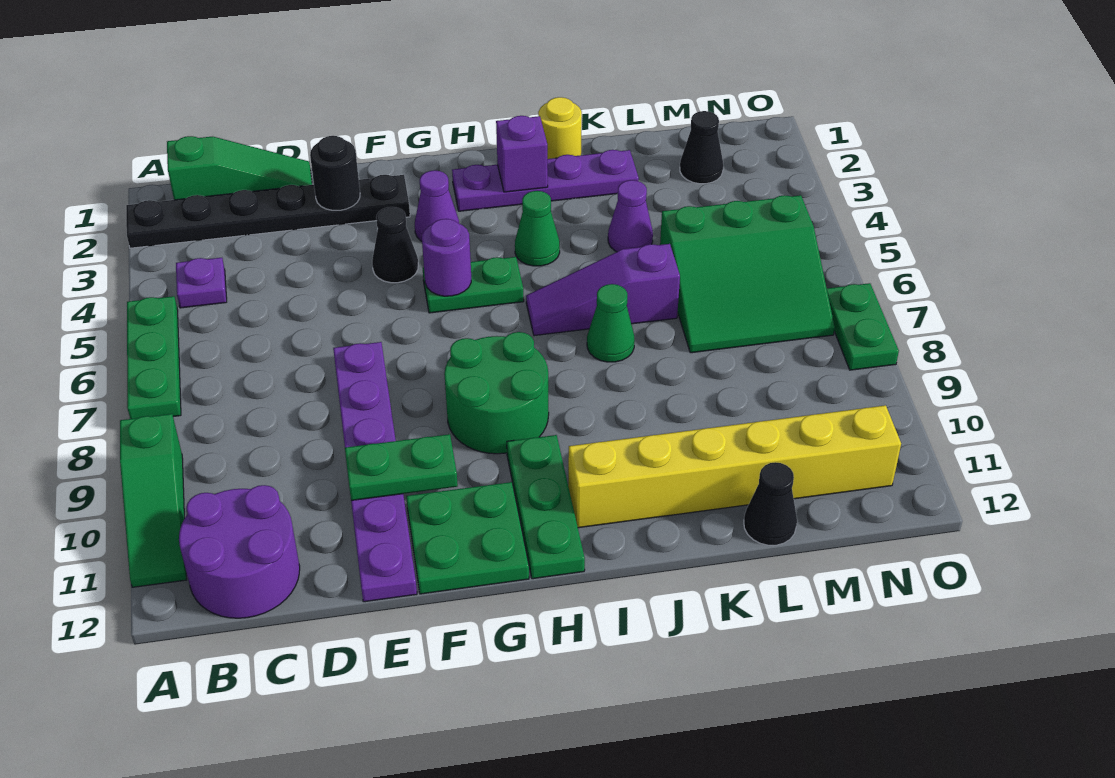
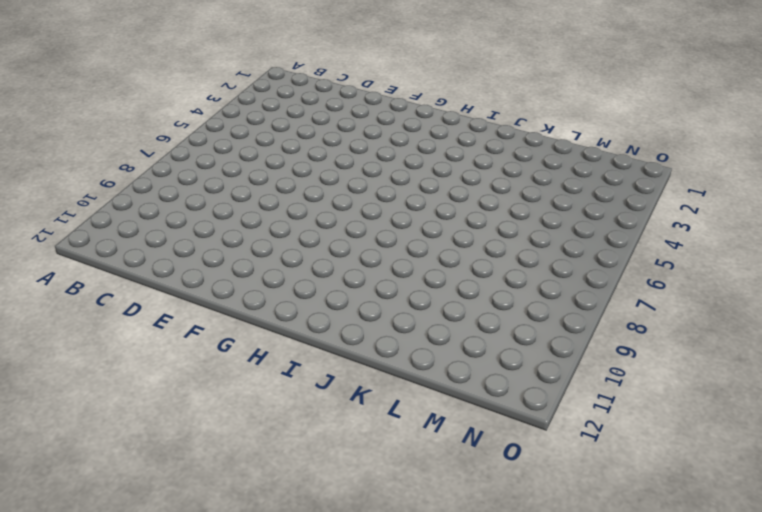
none -> black plate A2:F2 level 1
none -> green plate A5:A7 level 1
none -> green slope A9:A11 level 1 top 9

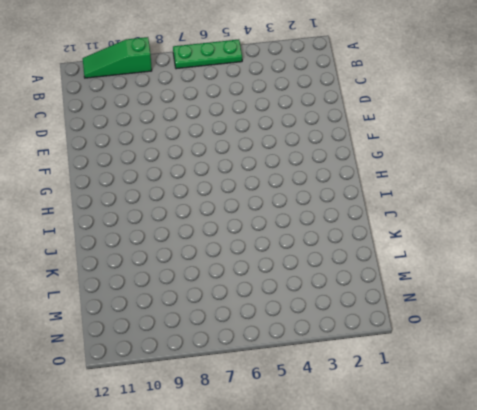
none -> black plate A2:F2 level 1
none -> green slope B1:D1 level 1 top B
none -> purple plate B4 level 1

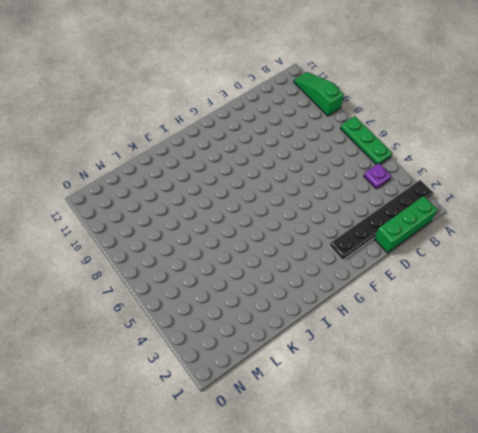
green brick B1:D1 level 1 -> green slope B1:D1 level 1 top B
none -> purple round brick B11:C12 level 1
none -> purple plate E7:E12 level 1
none -> black cone F4 level 1

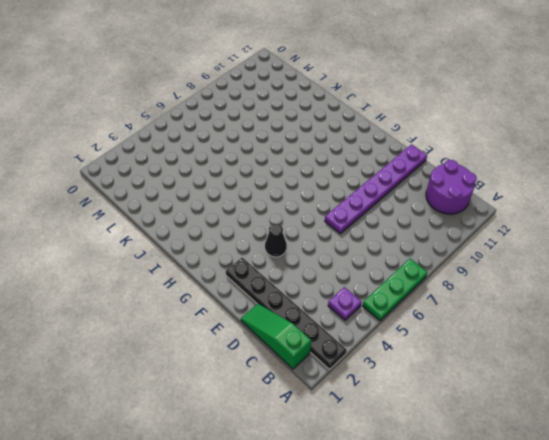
none -> green slope A9:A11 level 1 top 9
none -> green plate F11:G12 level 1
none -> purple cone G3 level 1

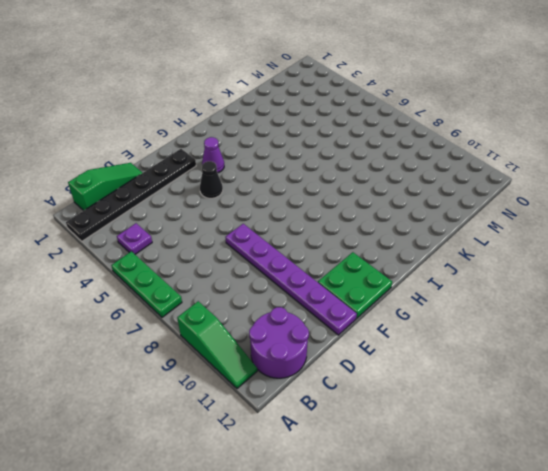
none -> green plate G5:H5 level 1
none -> green round brick G8:H9 level 1
none -> purple plate H2:K2 level 1

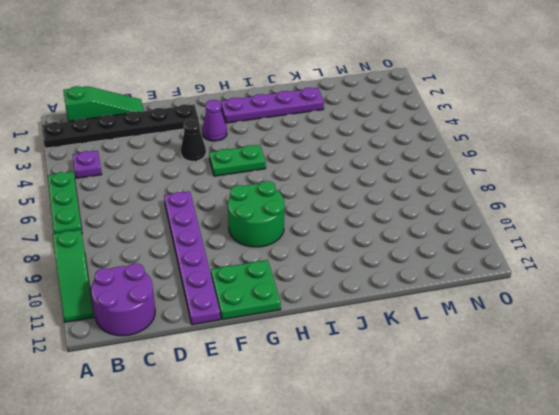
none -> green plate H10:H12 level 1
none -> green cone I4 level 1
none -> purple slope I6:K6 level 1 top K

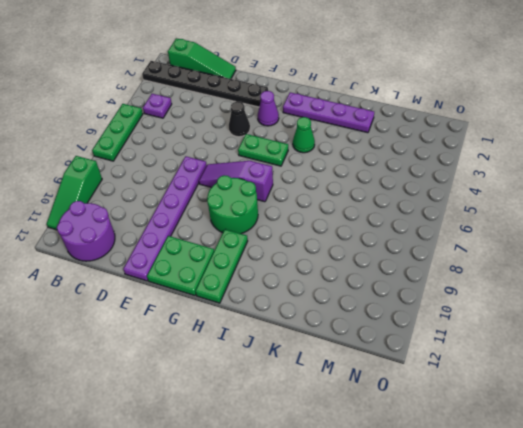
purple slope F7:H7 level 1 top H -> purple slope I6:K6 level 1 top K
none -> yellow brick I11:N11 level 1
none -> yellow round brick J1 level 1
none -> green cone J7 level 1

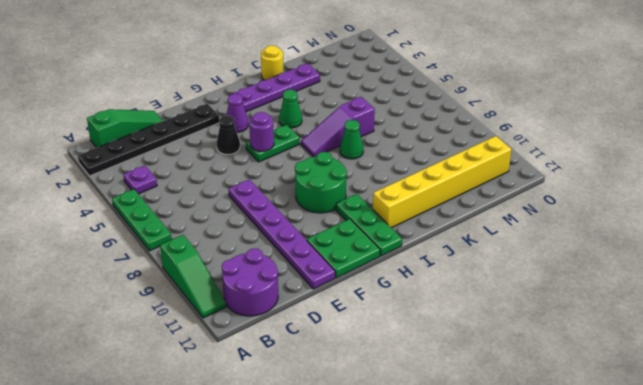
none -> purple cone K4 level 1
none -> green slope L5:N7 level 1 top 5
none -> black cone L12 level 1

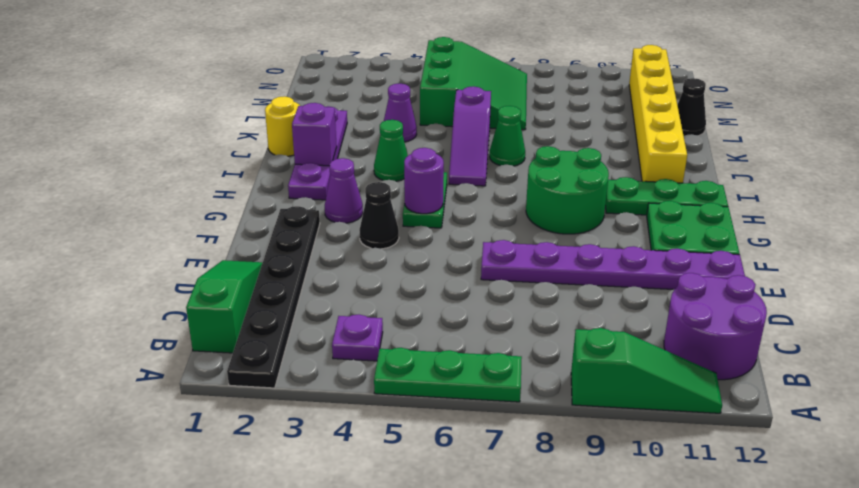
none -> black cone M2 level 1
none -> green plate O7:O8 level 1
none -> black round brick E2 level 2

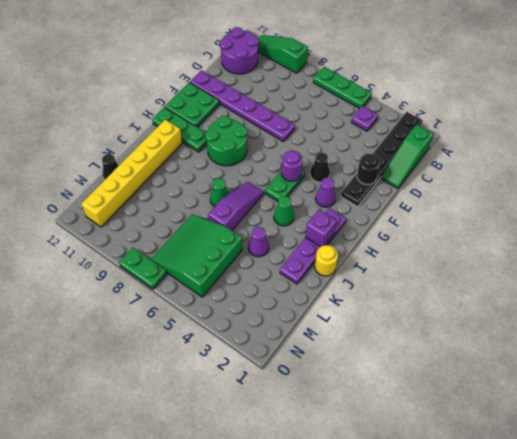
none -> black cone M2 level 1
none -> green plate E10:F10 level 2

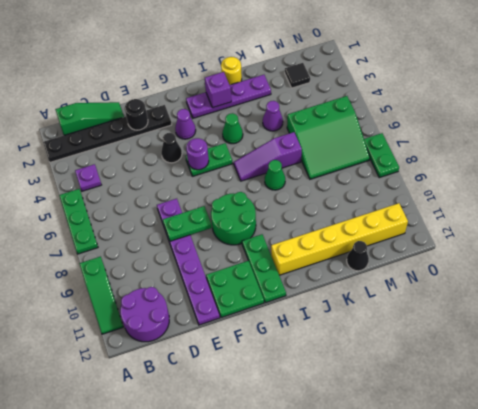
green plate E8:F8 level 2 -> green plate E10:F10 level 2
black tile M2 level 1 -> black cone M2 level 1

